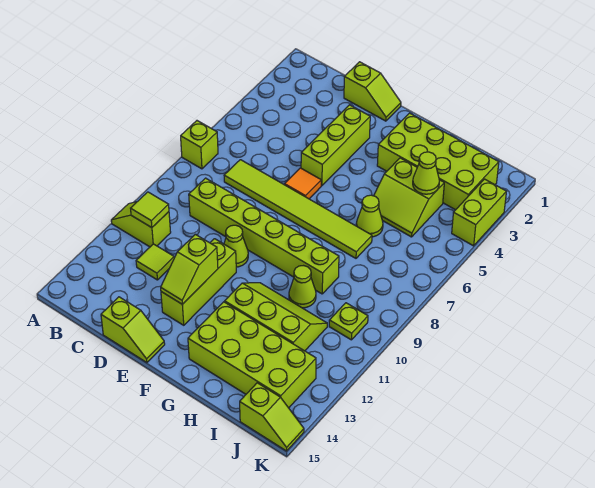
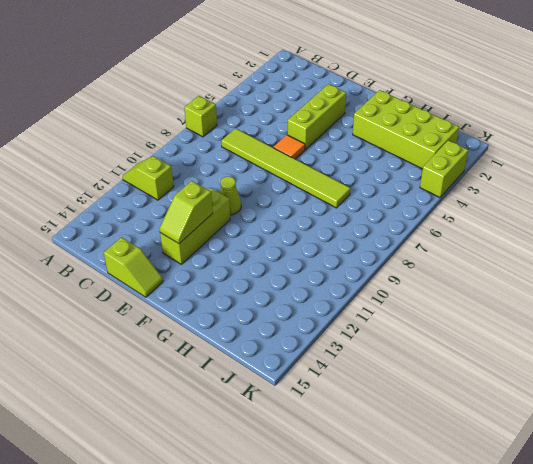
none -> lime brick C9:H9 level 1
none -> lime tile C12 level 1
none -> lime slope D1:E1 level 1 top D

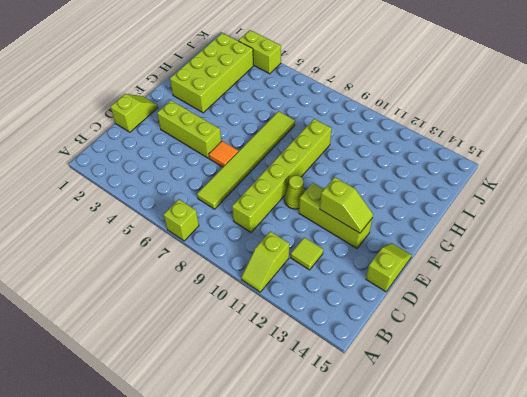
none -> lime slope G11:I12 level 1 top 12
none -> lime brick G13:J14 level 1
none -> lime slope H4:I5 level 1 top 4

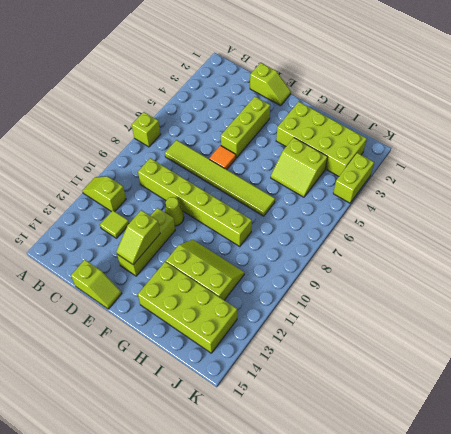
none -> lime cone H6 level 1
none -> lime cone H10 level 1
none -> lime plate J10 level 1

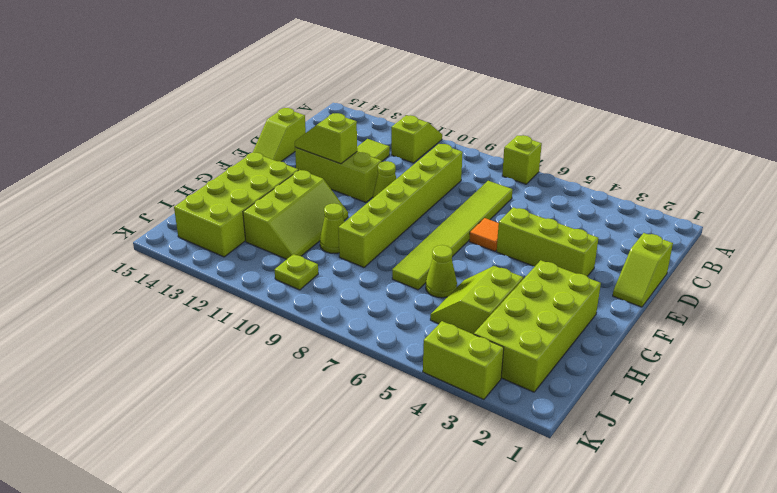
none -> lime slope J15:K15 level 1 top J
none -> lime tile B11 level 2
none -> lime cone I4 level 2

